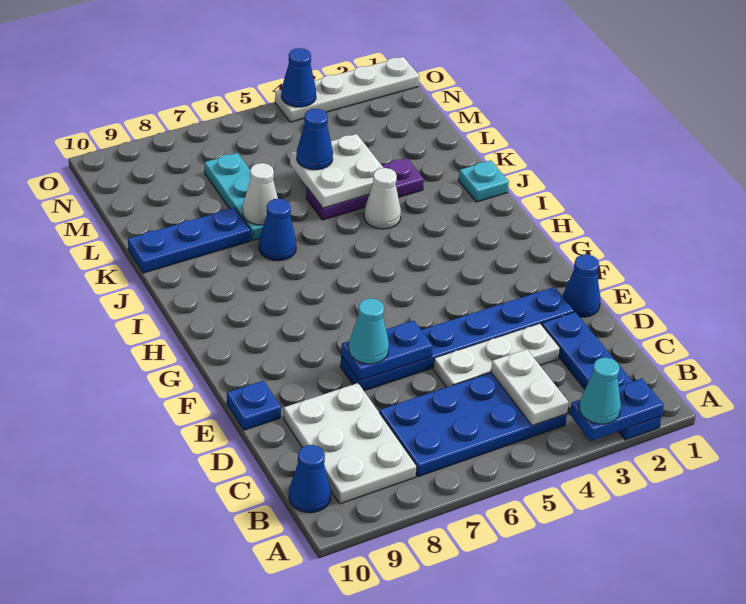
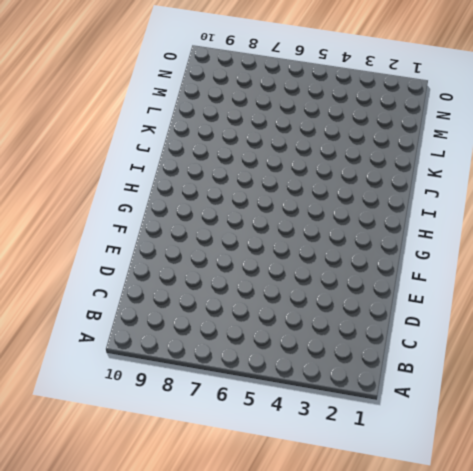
none -> blue plate A2:D2 level 1
none -> blue plate B4:C7 level 1
none -> white plate B8:D9 level 1

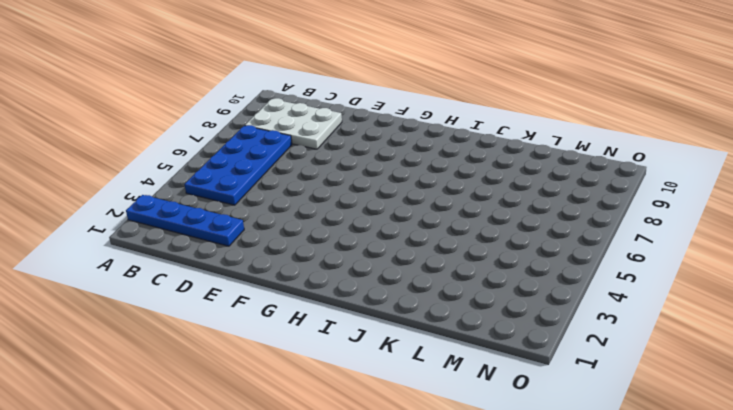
none -> blue cone B10 level 1
none -> white plate D3:D5 level 1
none -> blue cone E1 level 1

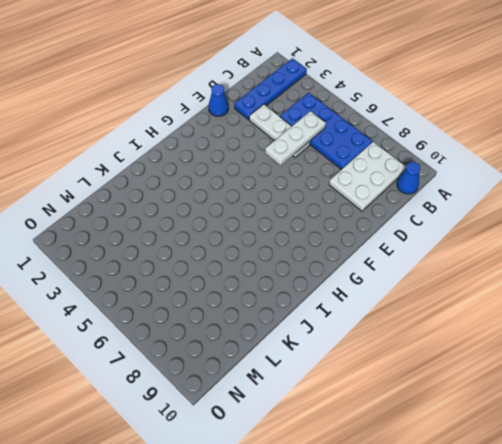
white plate C5:E5 level 2 -> none
none -> blue plate E2:E7 level 1
none -> blue plate E10 level 1
none -> cyan plate J1 level 1

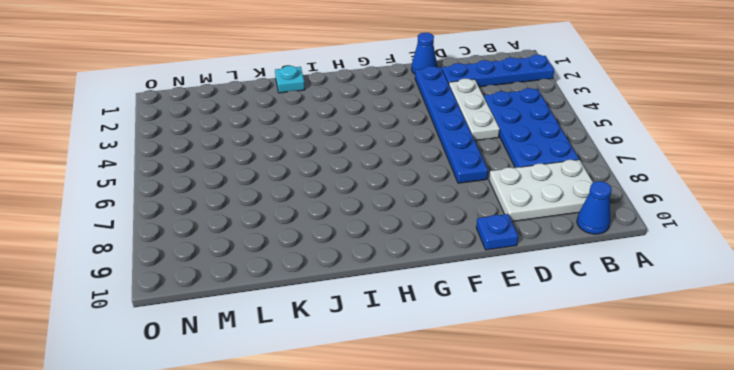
none -> white cone J4 level 1
none -> blue cone J7 level 1
none -> purple plate K3:K5 level 1

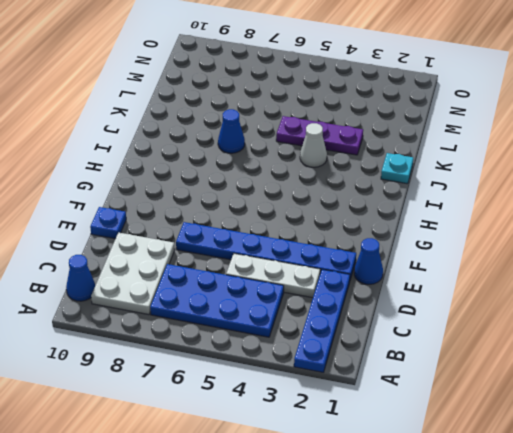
none -> cyan plate K7:M7 level 1
none -> blue plate K8:K10 level 1
none -> white plate O1:O4 level 1

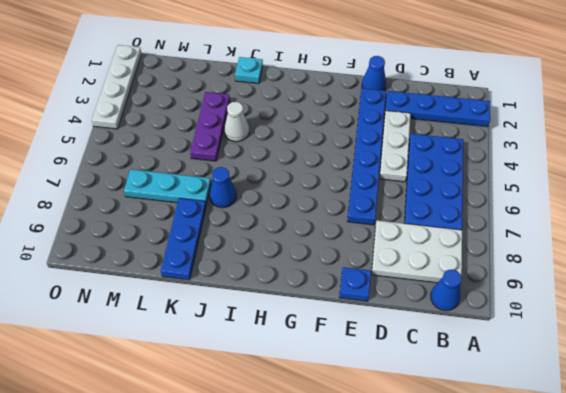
none -> blue plate A2:A3 level 2
none -> white plate B4:C4 level 2
none -> blue plate E6:E7 level 2

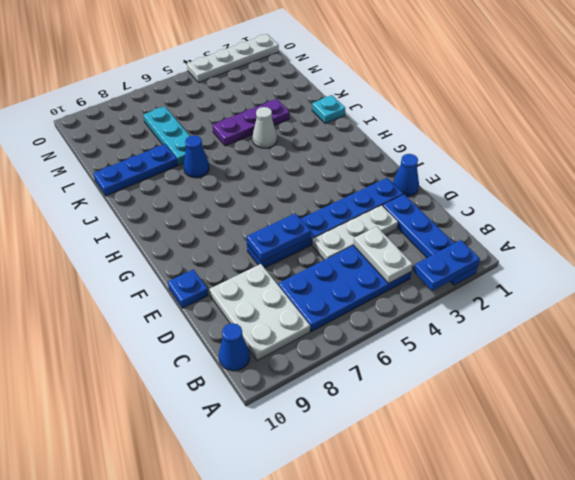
none -> white plate K4:L5 level 2
none -> white cone K7 level 2
none -> blue cone O4 level 2

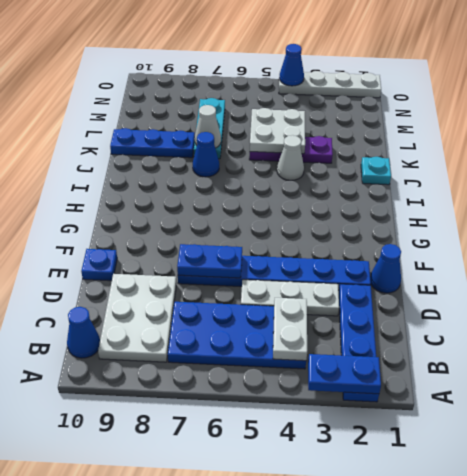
none -> cyan cone A3 level 3
none -> cyan cone E7 level 3
none -> blue cone L5 level 3

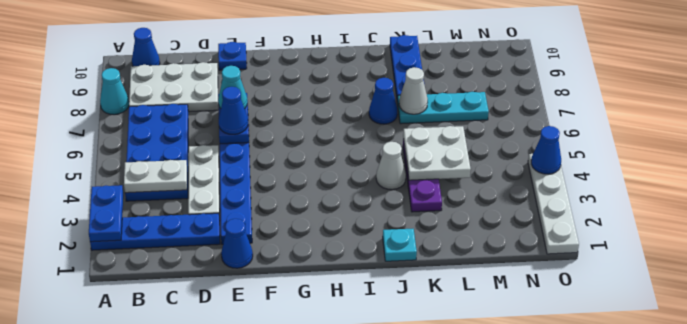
cyan cone A8 level 1 -> cyan cone A3 level 3
blue cone E6 level 3 -> blue cone L5 level 3

